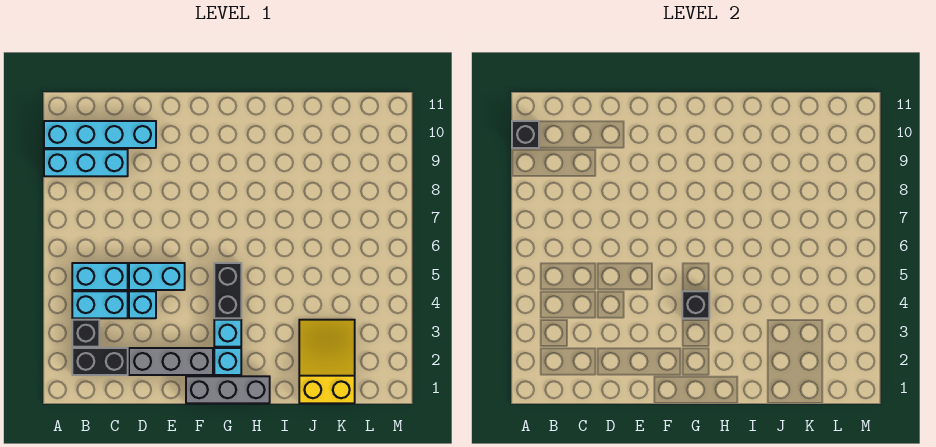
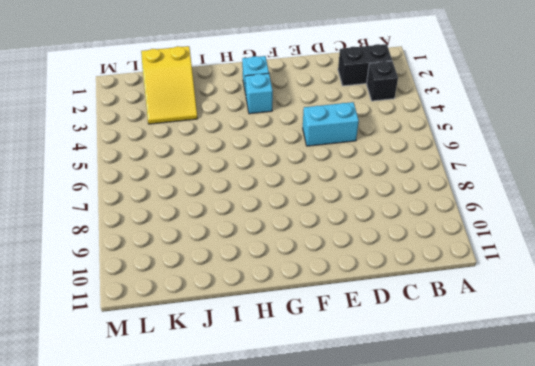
none -> cyan brick A9:C9 level 1
none -> cyan brick A10:D10 level 1
none -> cyan brick B4:C4 level 1

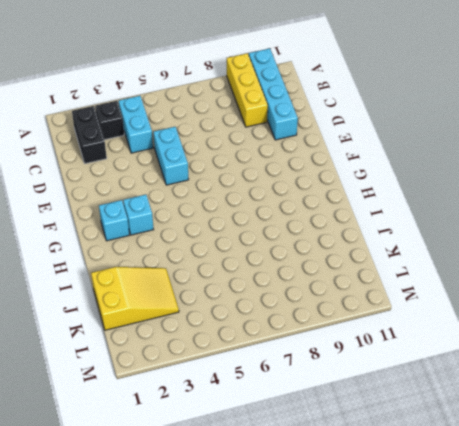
yellow brick A9:C9 level 1 -> cyan brick A9:C9 level 1
none -> cyan brick B5:C5 level 1
none -> grey brick D2:F2 level 1
none -> cyan brick D4 level 1

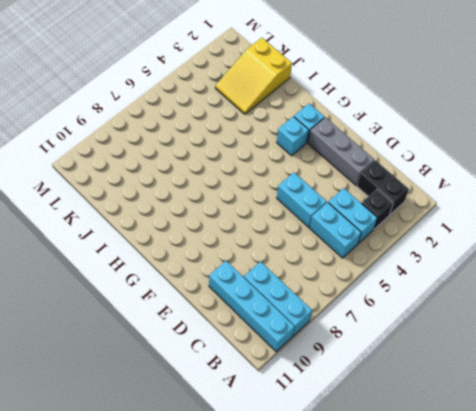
none -> cyan brick D4 level 1
none -> grey brick F1:H1 level 1
none -> black brick G4:G5 level 1

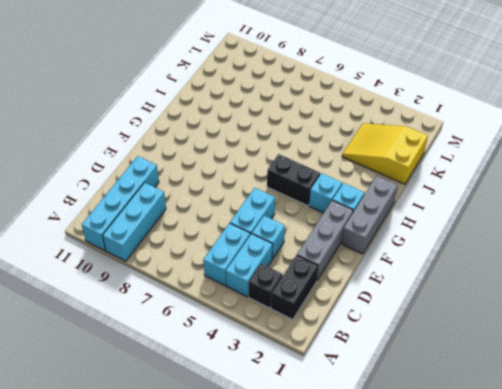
none -> black brick A10 level 2
none -> black brick G4 level 2

